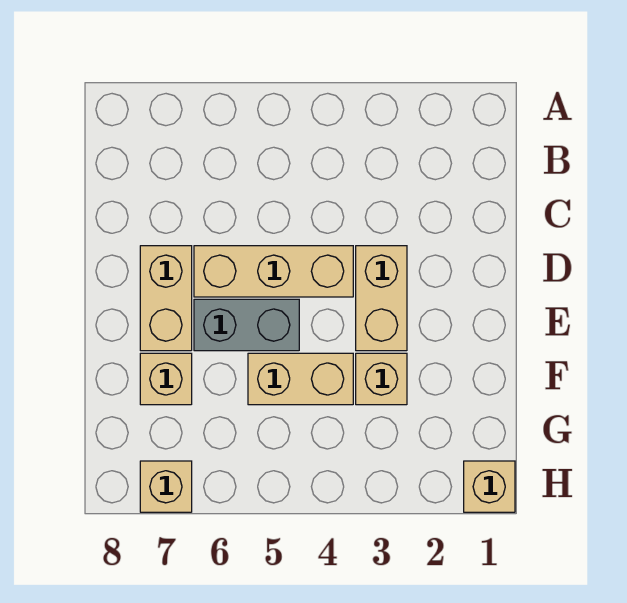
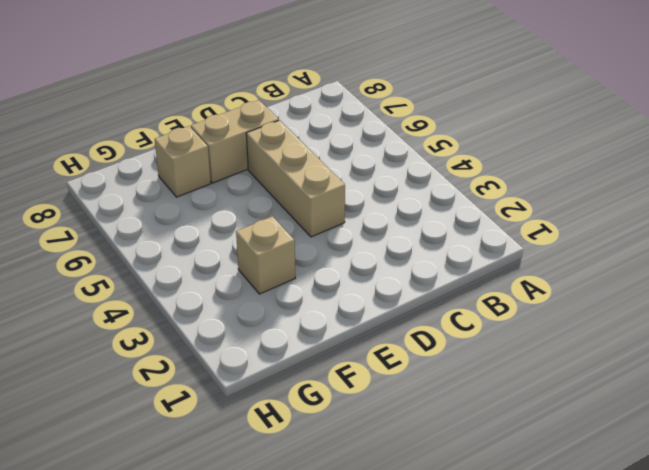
none -> tan brick D3:E3 level 1
none -> grey brick E5:E6 level 1

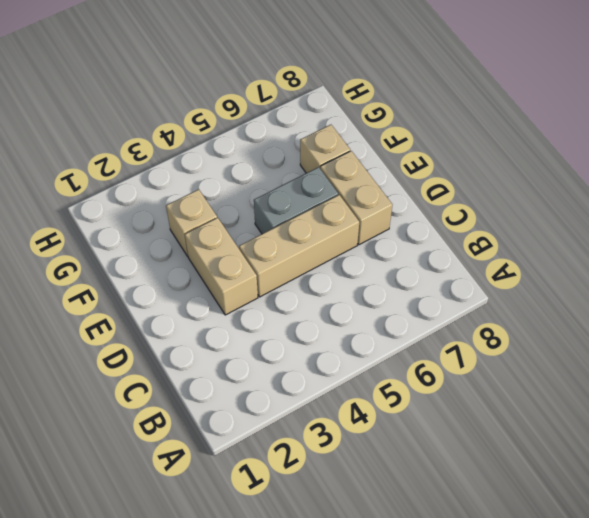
none -> tan brick F4:F5 level 1
none -> tan brick H1 level 1

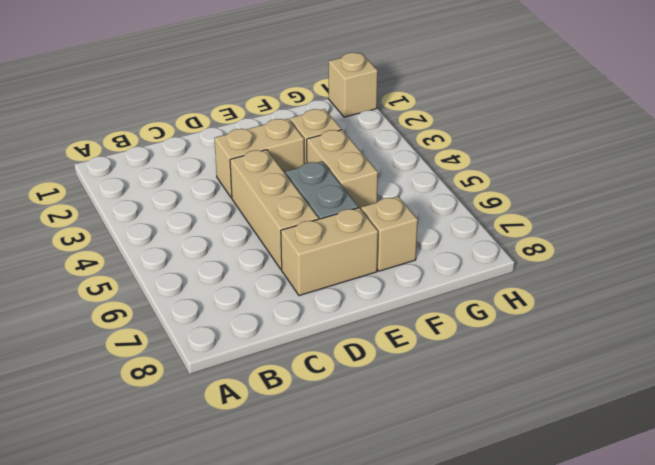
none -> tan brick H7 level 1

